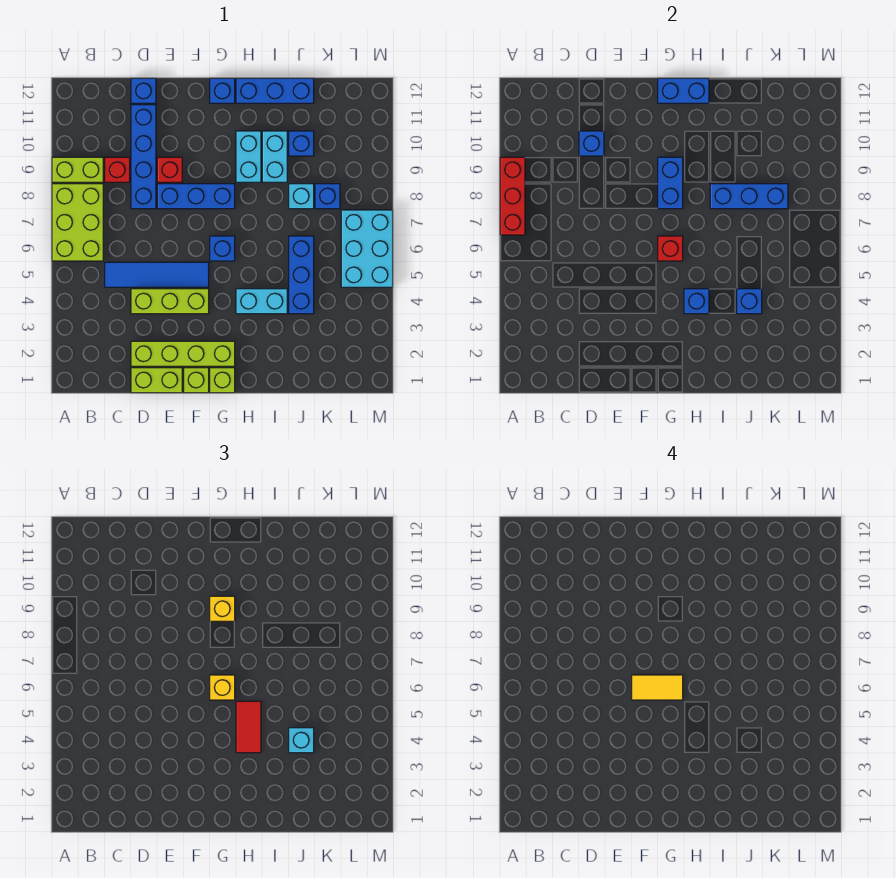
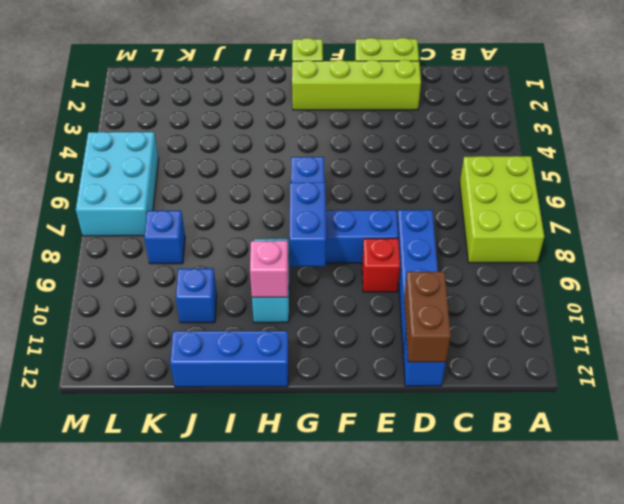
brown brick D11:D12 level 2 -> none
pink brick H10 level 2 -> none
none -> lime brick A9:B9 level 1
none -> blue tile C5:F5 level 1
none -> red brick C9 level 1
none -> lime brick D4:F4 level 1

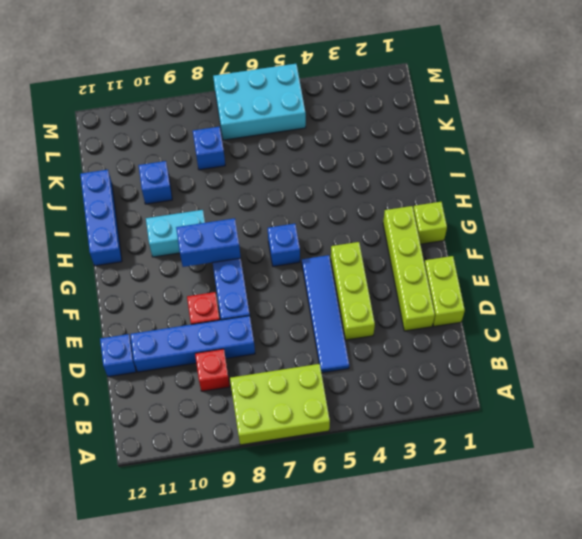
none -> lime brick A9:B9 level 1
none -> lime brick F1 level 1
none -> blue brick G12 level 1
none -> cyan brick H4:I4 level 1

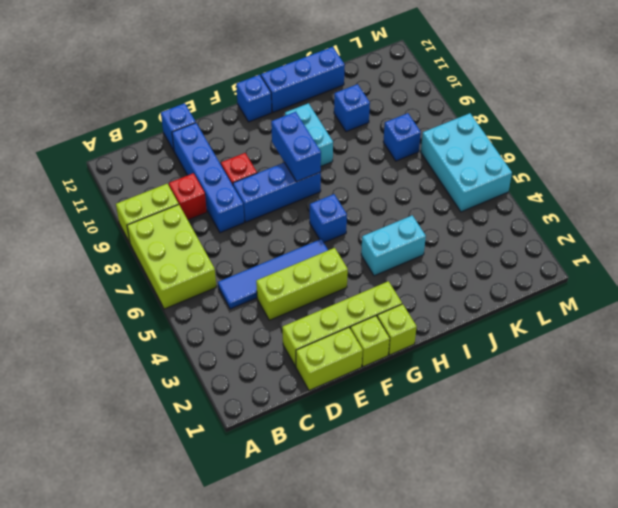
none -> cyan brick I9:I10 level 1
none -> blue brick J4:J6 level 1
none -> cyan brick J8 level 1
none -> red brick A7:A9 level 2

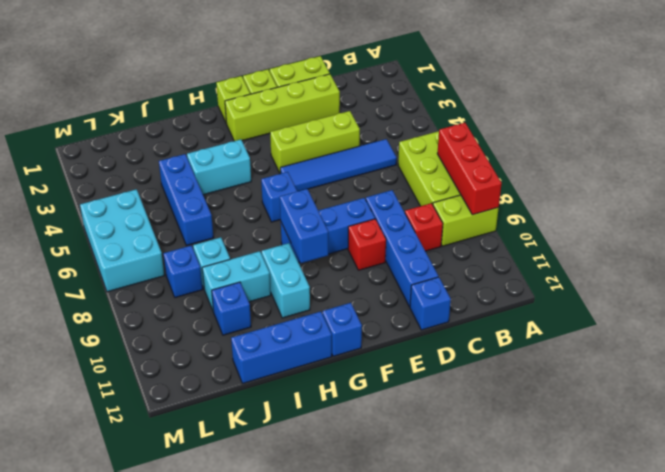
cyan brick I9:J9 level 1 -> cyan brick I9:I10 level 1
none -> blue brick D10 level 2
none -> red brick G6 level 2
none -> blue brick G12:H12 level 2
none -> blue brick H4 level 2

